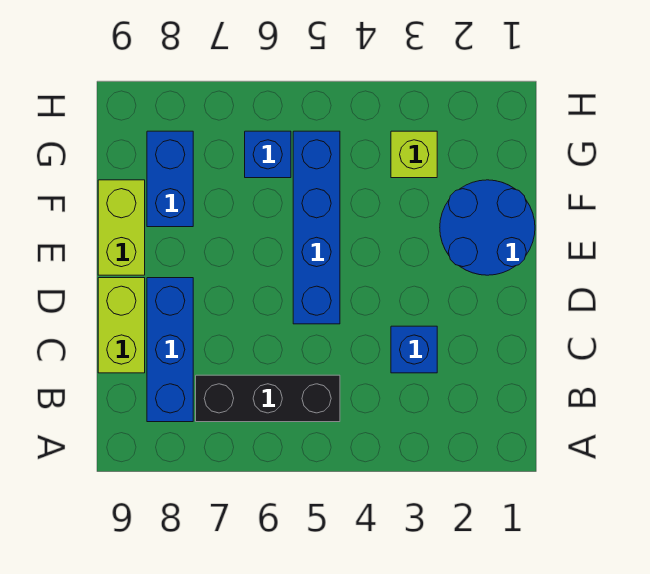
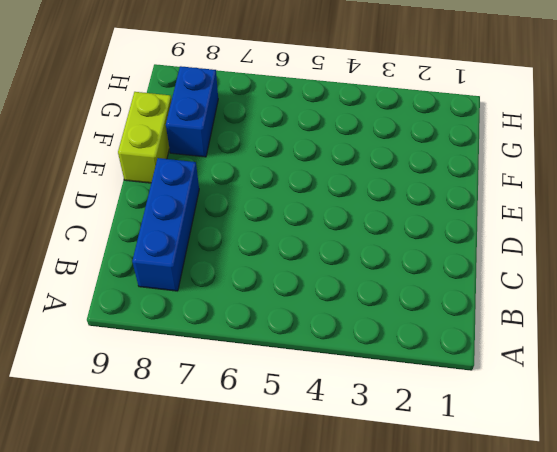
none -> black brick B5:B7 level 1
none -> blue brick C3 level 1

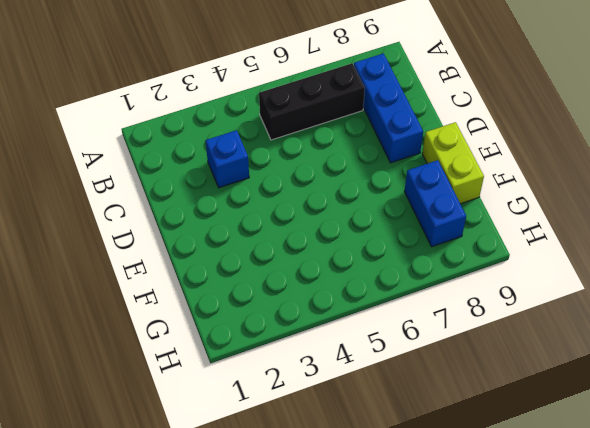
none -> lime brick C9:D9 level 1
none -> blue brick D5:G5 level 1

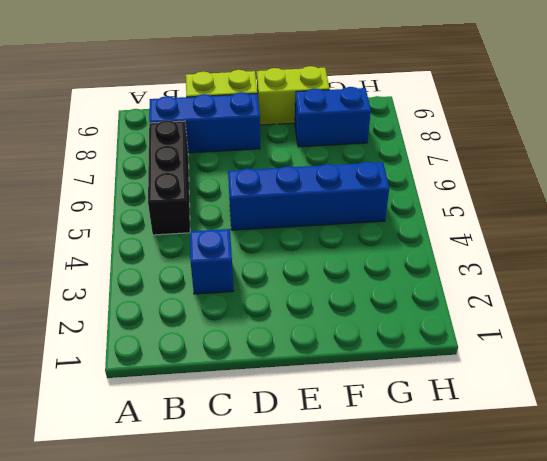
none -> blue round brick E1:F2 level 1
none -> lime brick G3 level 1

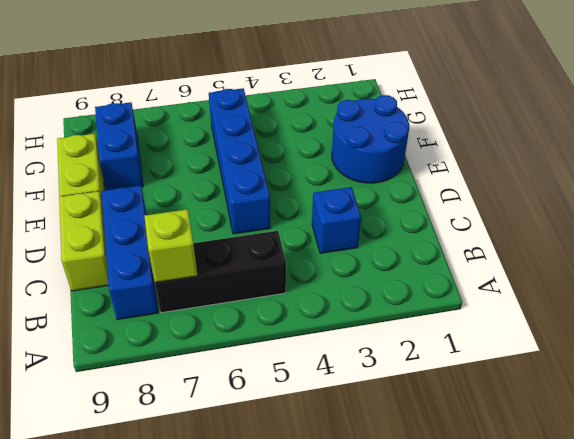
lime brick B7 level 2 -> lime brick G3 level 1
none -> blue brick G6 level 1

